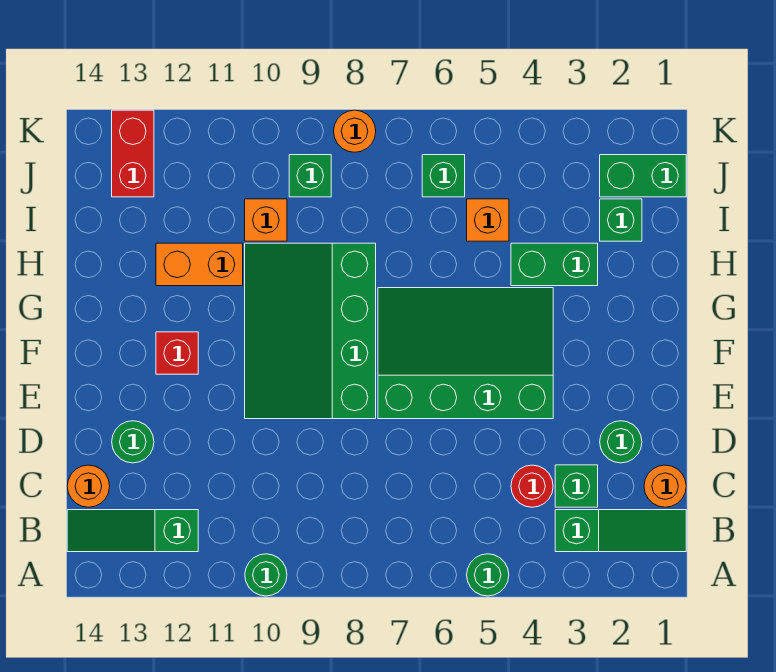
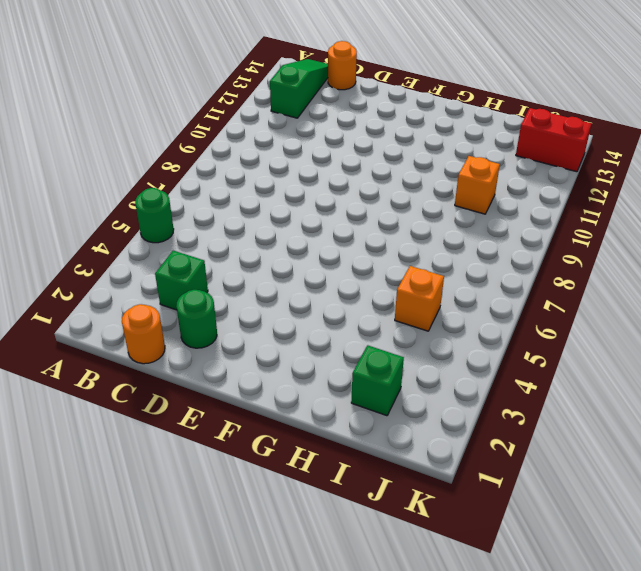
none -> green round brick A10 level 1
none -> green slope B1:B3 level 1 top 3
none -> red round brick C4 level 1

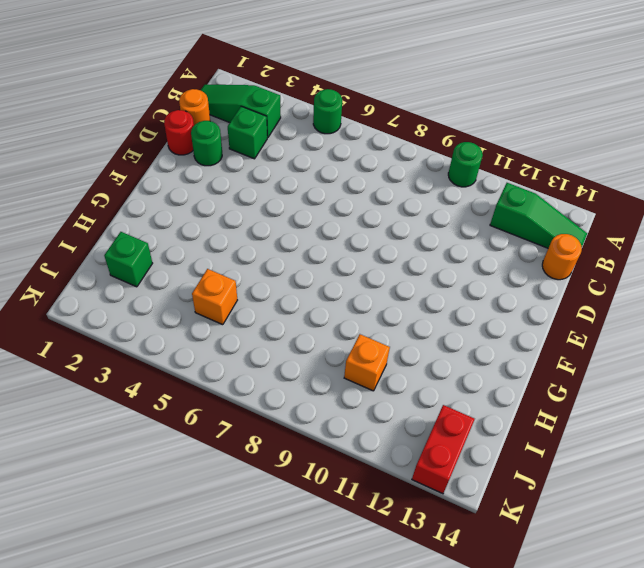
red round brick D1 level 1 -> red round brick C4 level 1
none -> green round brick D13 level 1
none -> green slope E4:G7 level 1 top E
none -> green slope E8:H10 level 1 top 8

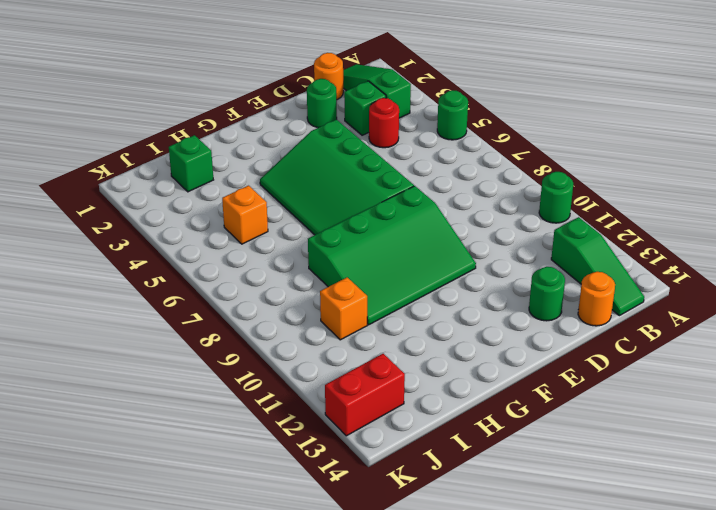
none -> red brick F12 level 1
none -> green brick H3:H4 level 1
none -> orange brick H11:H12 level 1

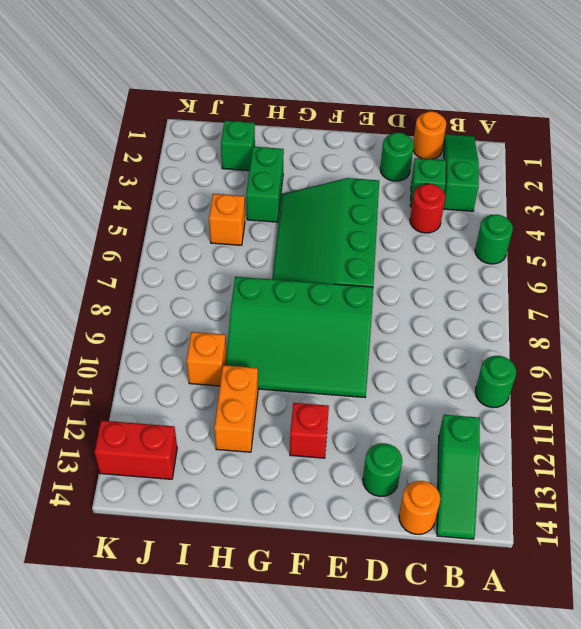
none -> green brick J1:J2 level 1
none -> green brick J6 level 1
none -> green brick J9 level 1

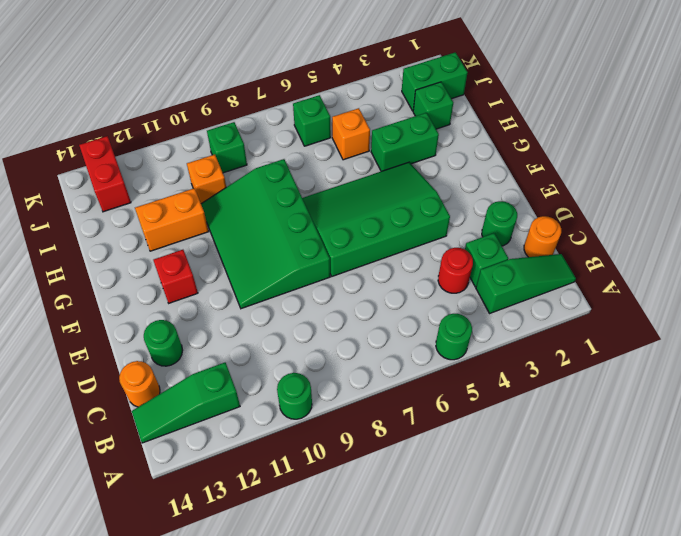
none -> orange round brick K8 level 1

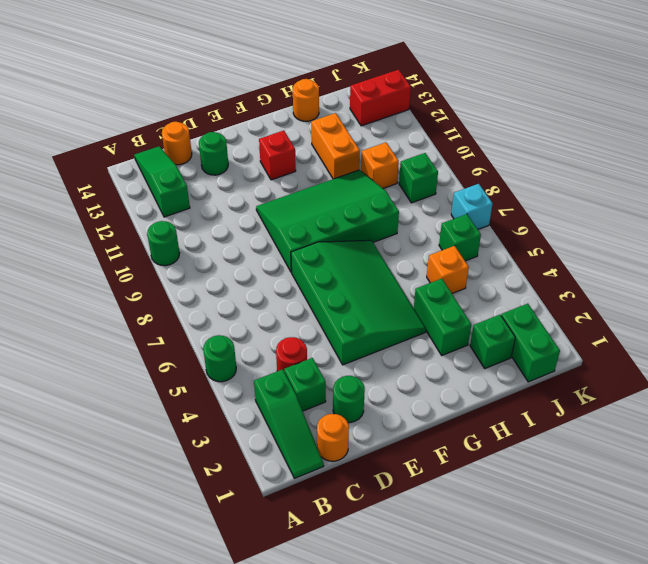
orange round brick H14 level 1 -> orange round brick K8 level 1
cyan brick K7 level 1 -> none

